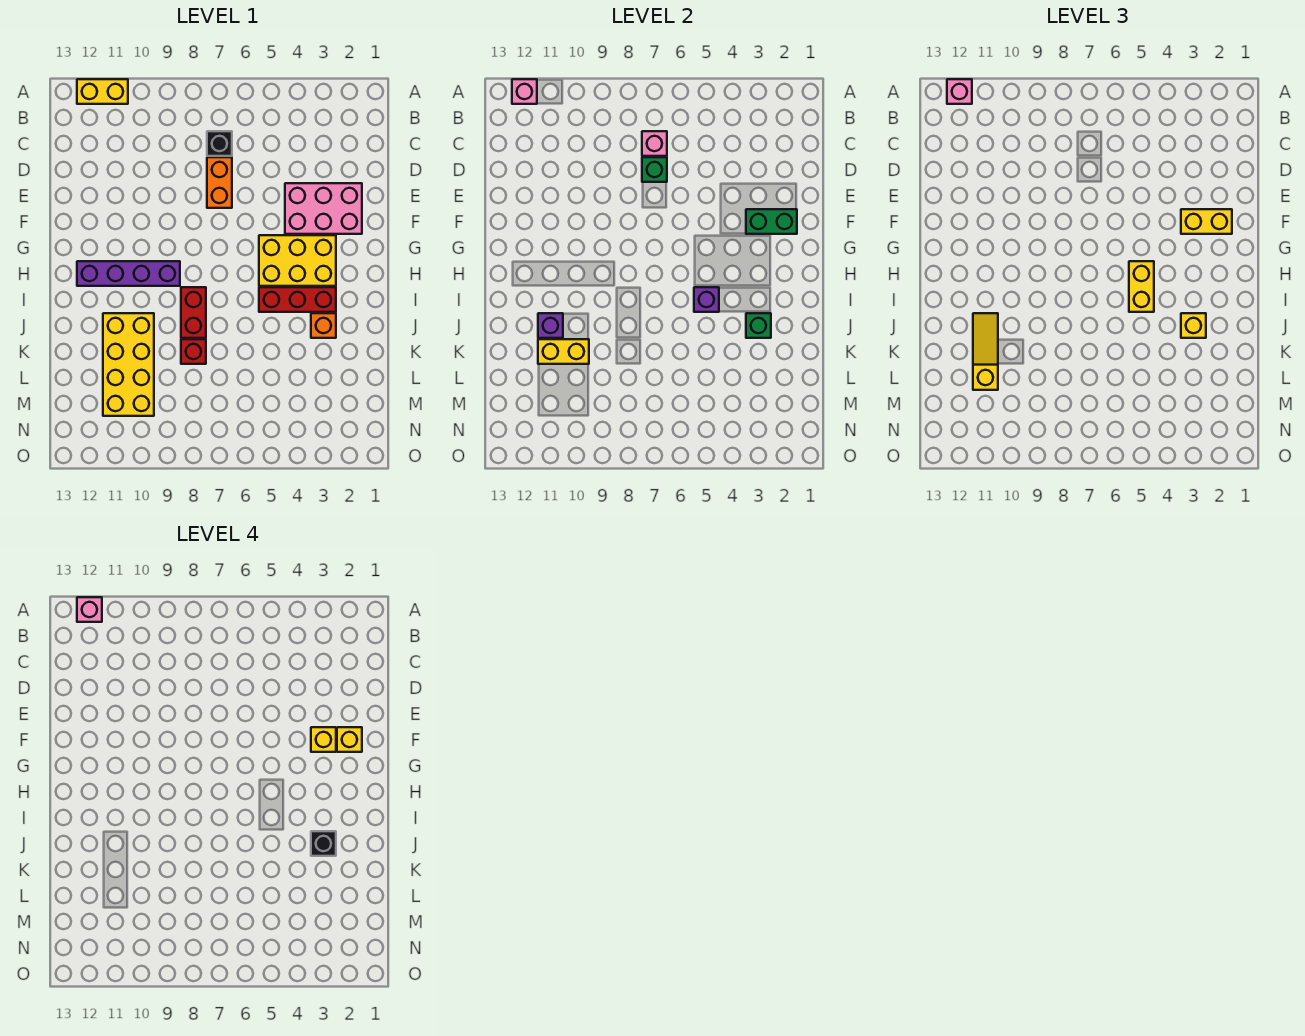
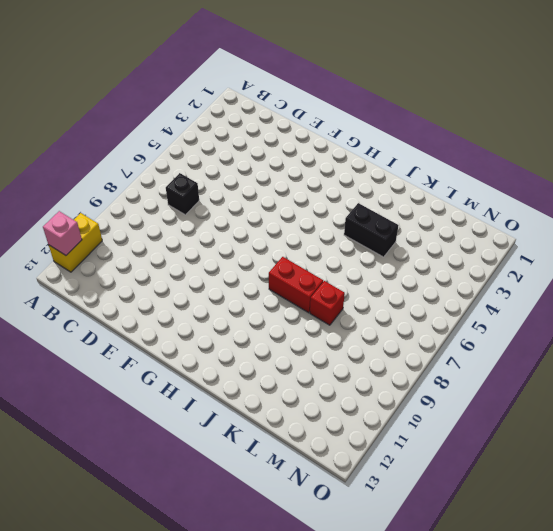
black brick J4:K4 level 1 -> none
none -> orange brick D7:E7 level 1
none -> pink brick E2:F4 level 1
none -> yellow brick G3:H5 level 1

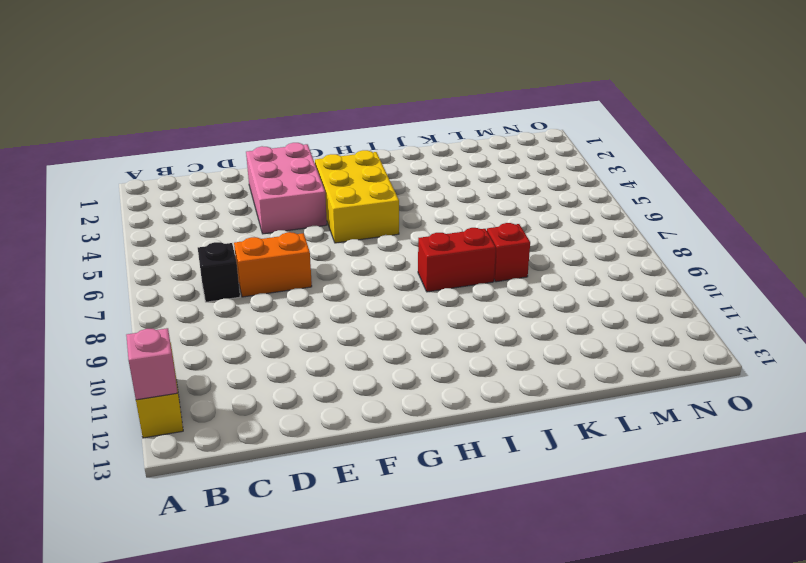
none -> purple brick H9:H12 level 1
none -> red brick I3:I5 level 1
none -> orange brick J3 level 1

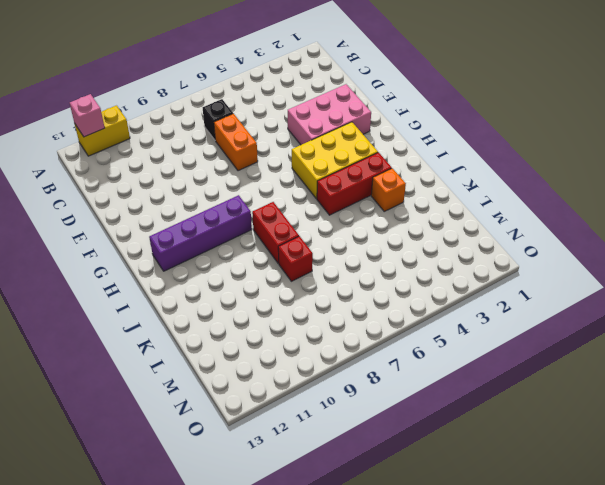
none -> yellow brick J10:M11 level 1
none -> pink brick C7 level 2
none -> green brick D7 level 2

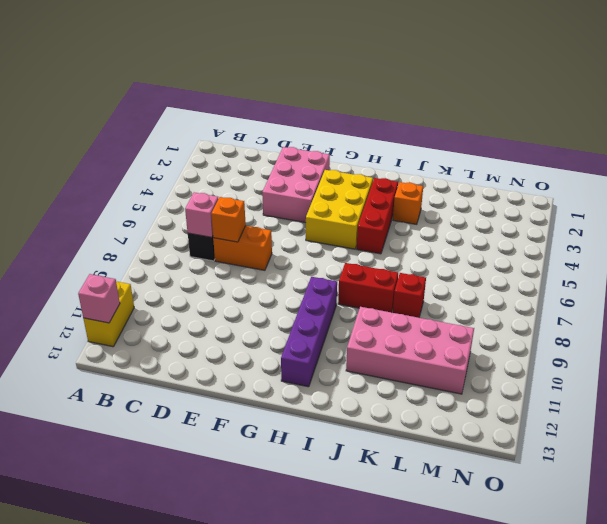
orange brick D7 level 2 -> green brick D7 level 2
pink brick J10:M11 level 1 -> yellow brick J10:M11 level 1
none -> green brick F2:F3 level 2
none -> purple brick I5 level 2
none -> green brick J3 level 2

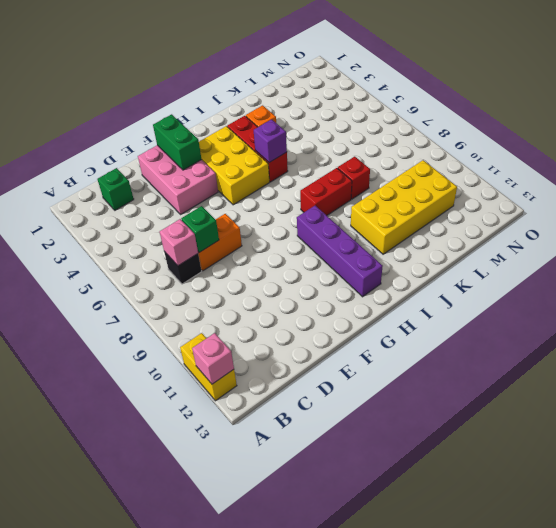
green brick C2 level 1 -> green brick J3 level 2
none -> purple brick J11 level 2
none -> yellow brick K10:K11 level 2
none -> pink brick A12 level 3

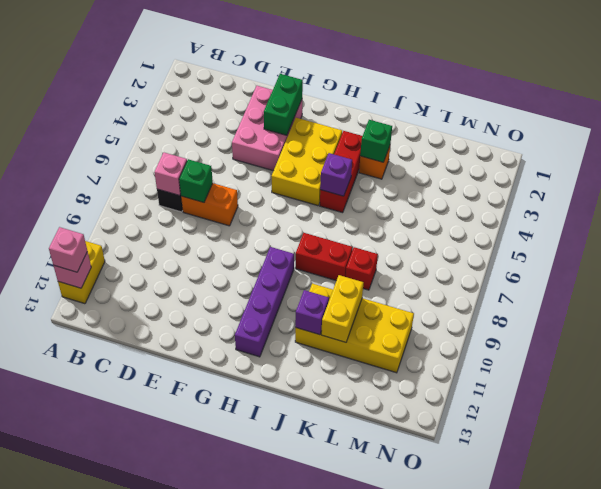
none -> yellow brick F2:F3 level 3
none -> yellow brick H5:I5 level 3
none -> yellow brick J3 level 3

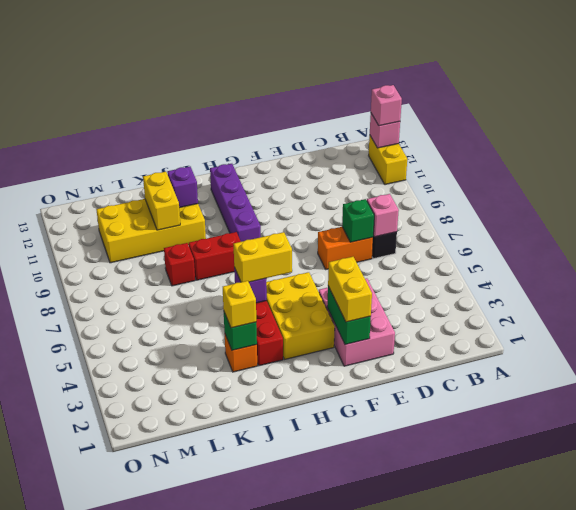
none -> yellow slope J11:L11 level 3 top L
none -> pink brick A12 level 4
none -> yellow brick F2 level 4

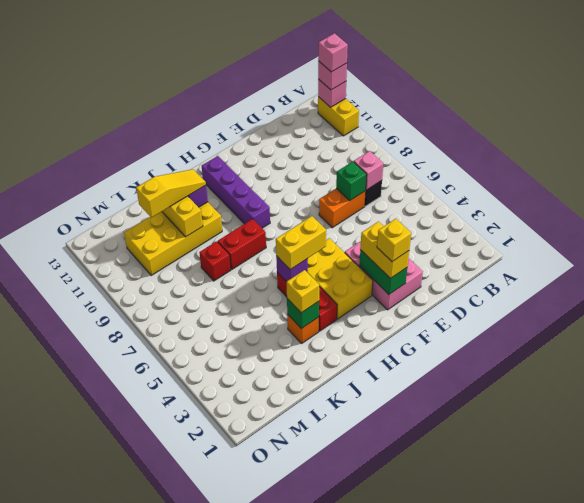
none -> yellow brick F3 level 4
none -> black brick J3 level 4

